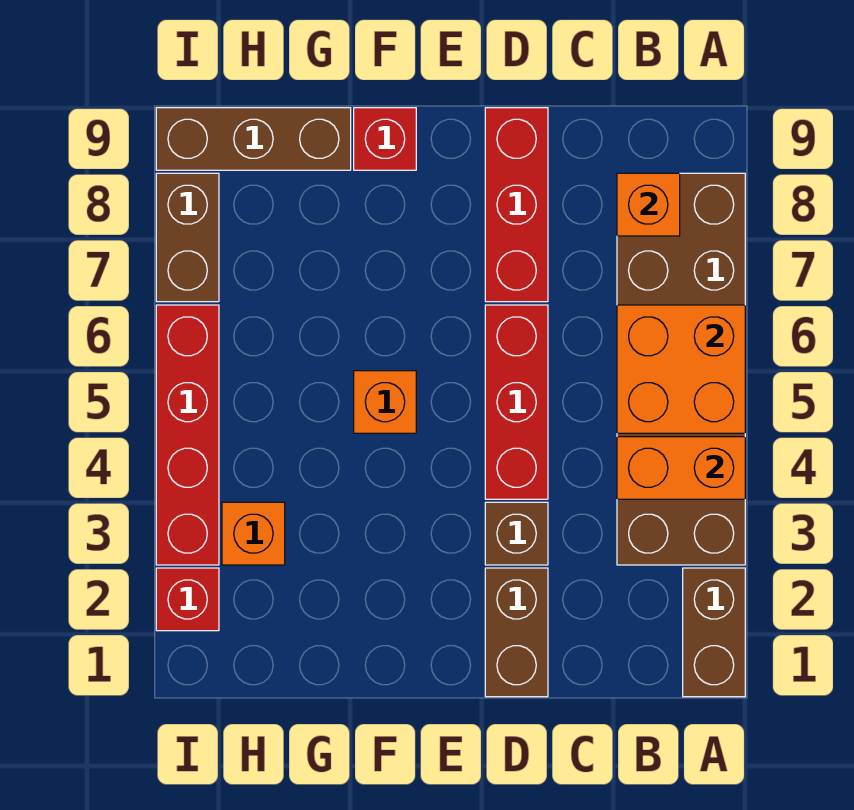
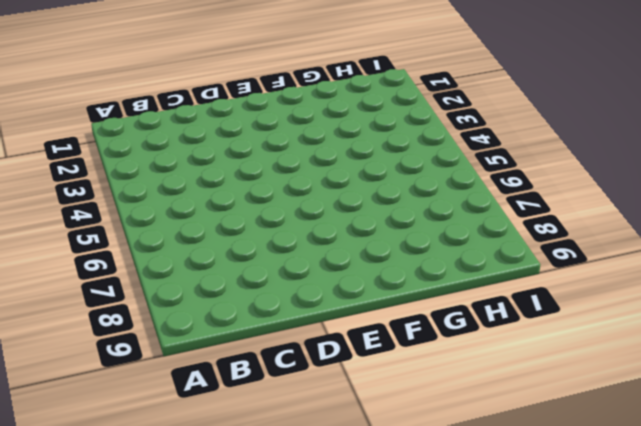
none -> brown brick A1:A2 level 1
none -> brown brick A3:B8 level 1
none -> brown brick D1:D2 level 1

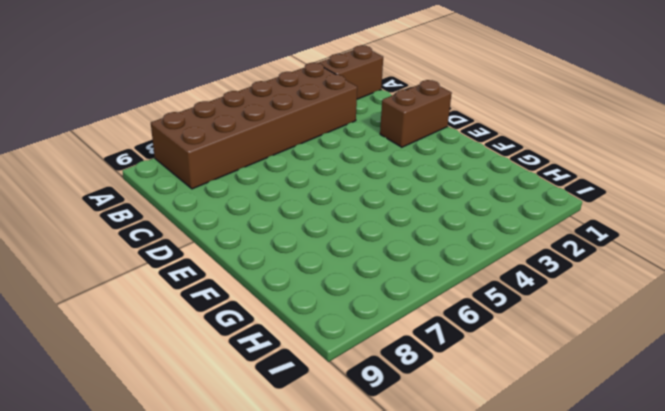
none -> brown brick D3 level 1
none -> red brick D4:D6 level 1
none -> red brick D7:D9 level 1

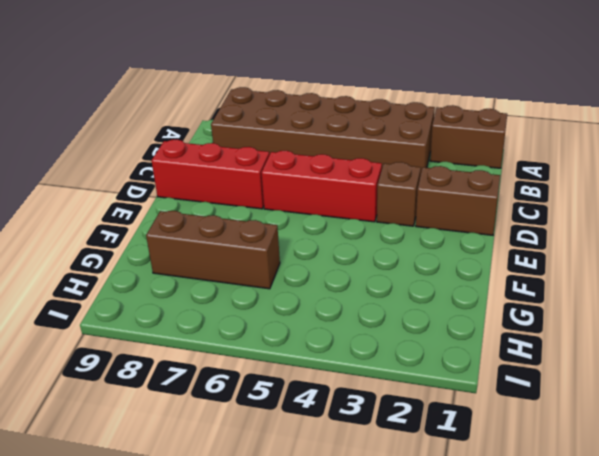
brown brick G6:G8 level 1 -> brown brick G9:I9 level 1
none -> orange brick F5 level 1
none -> red brick F9 level 1
none -> orange brick H3 level 1

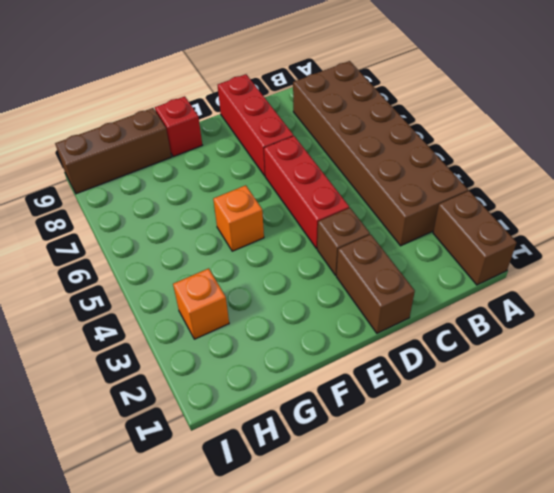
none -> red brick I2 level 1
none -> red brick I3:I6 level 1
none -> brown brick I7:I8 level 1

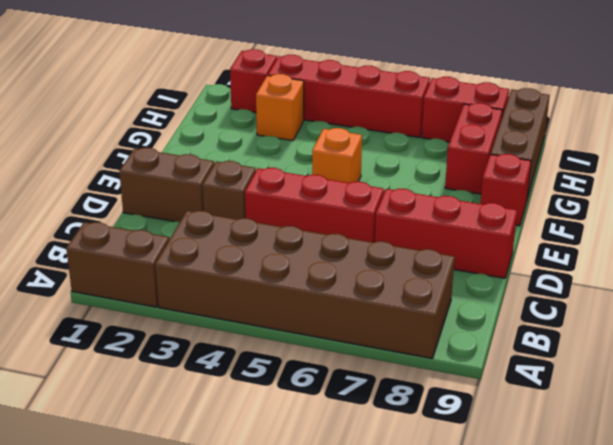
red brick G8:H8 level 1 -> none
red brick I7:I8 level 1 -> brown brick I7:I8 level 1
none -> orange brick A4:B4 level 2
none -> orange brick A5:B6 level 2
none -> orange brick B8 level 2

